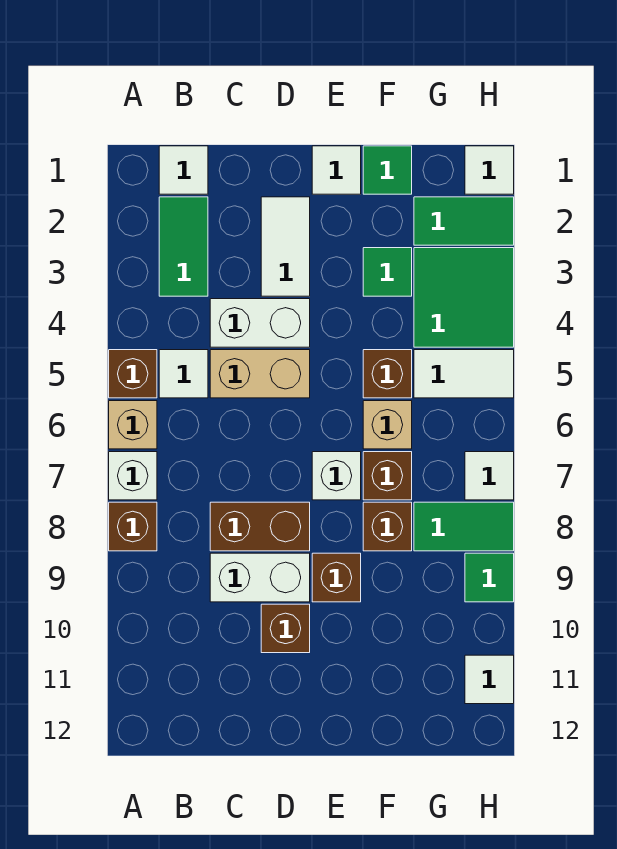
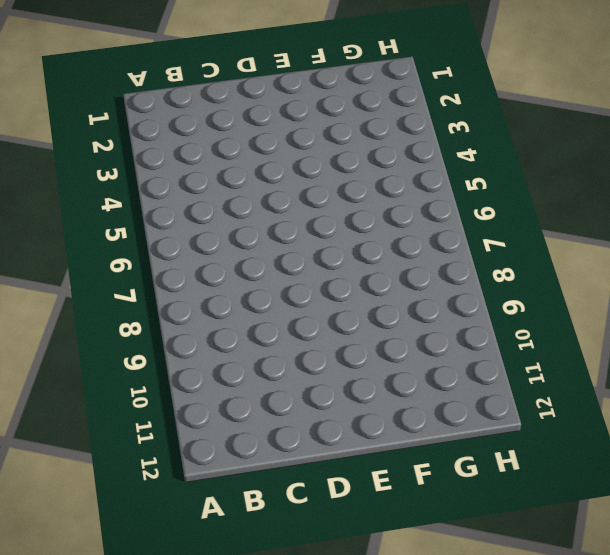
none -> brown brick A5 level 1
none -> tan brick A6 level 1
none -> white brick A7 level 1
none -> brown brick A8 level 1

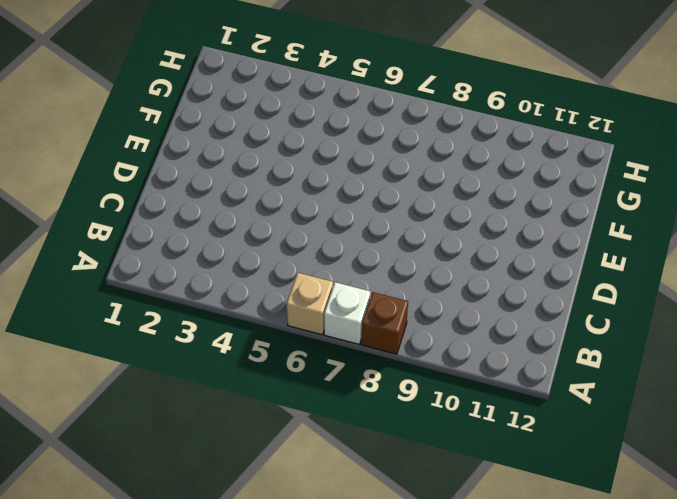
none -> brown brick A5 level 1
none -> white tile B1 level 1
none -> green tile B2:B3 level 1
none -> white tile B5 level 1

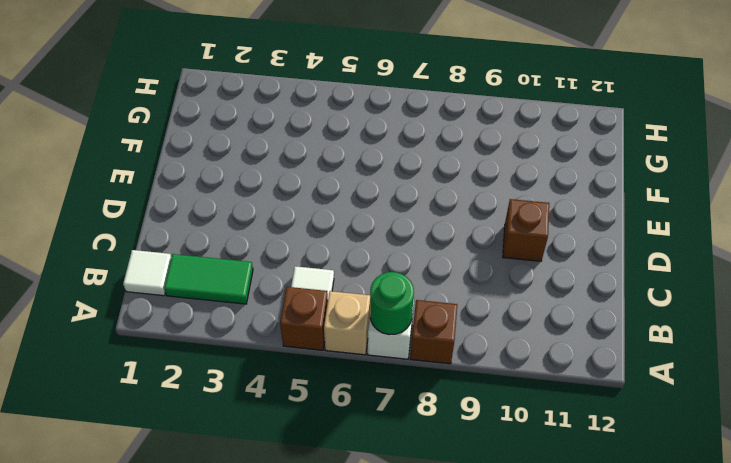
green round brick A7 level 2 -> none
none -> white brick C4:D4 level 1
none -> tan brick C5:D5 level 1
none -> brown brick C8:D8 level 1
none -> white brick C9:D9 level 1

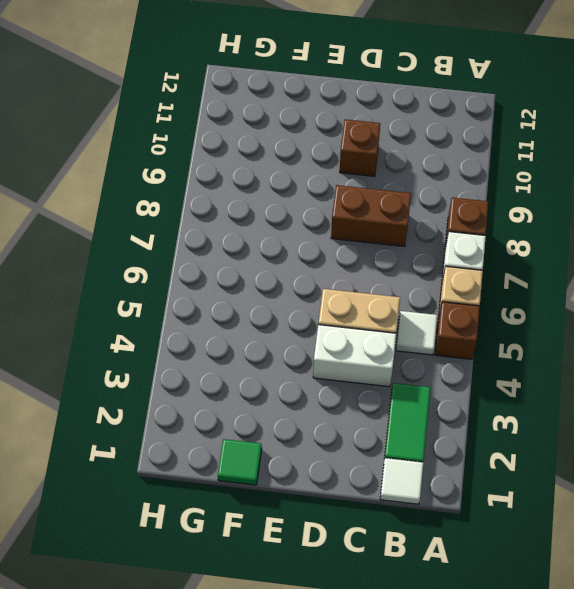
none -> white brick C9:D9 level 1
none -> white tile D2:D3 level 1
none -> white tile E1 level 1
none -> white brick E7 level 1

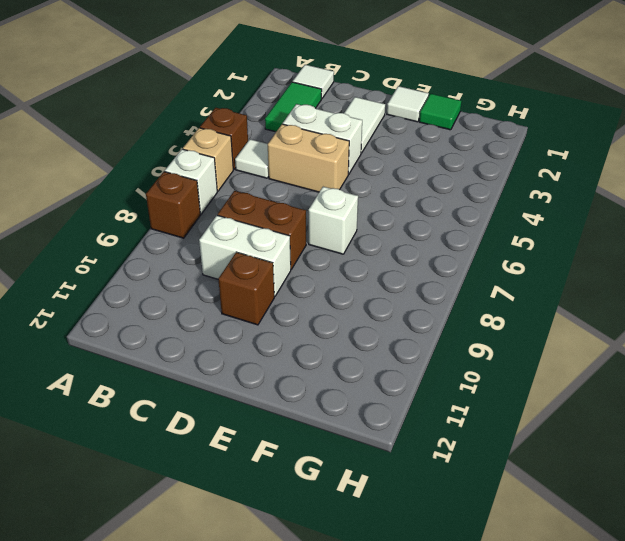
none -> brown brick E9 level 1
none -> green tile F3 level 1
none -> brown brick F5 level 1
none -> tan brick F6 level 1

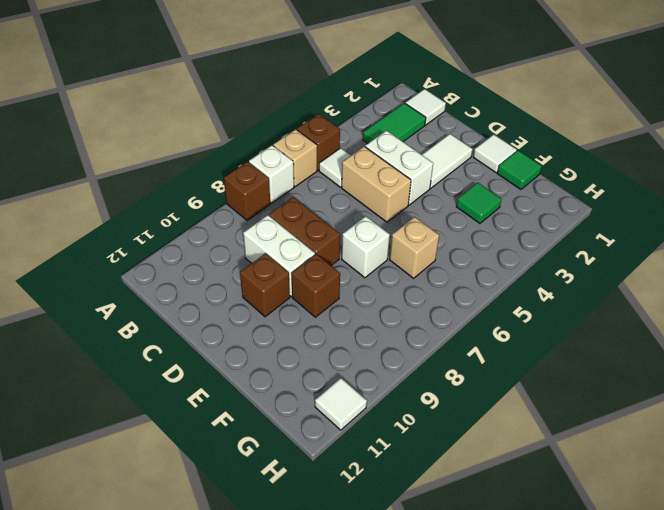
none -> brown brick F5 level 1
none -> brown brick F7 level 1
none -> brown brick F8 level 1
none -> green tile G2:H2 level 1

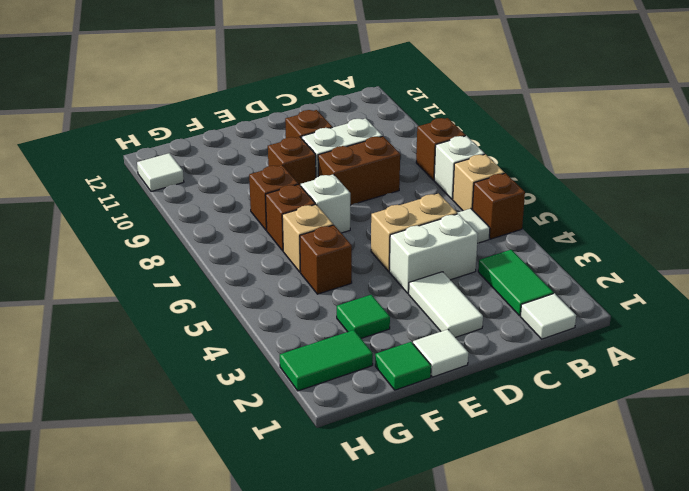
none -> green tile G3:H4 level 1
none -> white tile G5:H5 level 1
none -> green tile G8:H8 level 1
none -> white tile H1 level 1

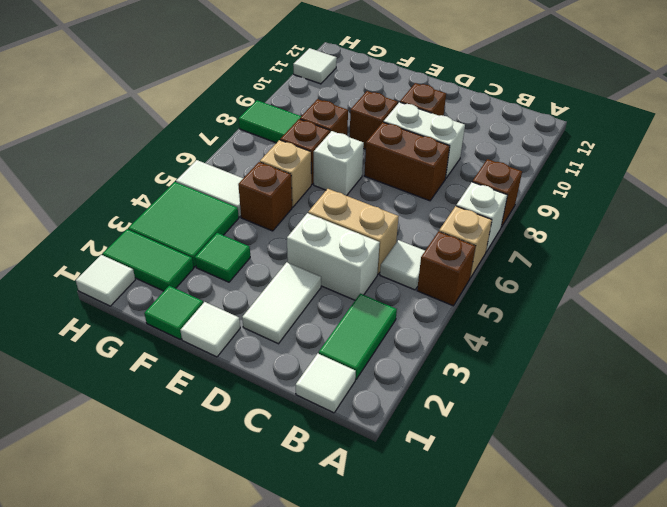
none -> white tile H7 level 1
none -> green tile H9 level 1

